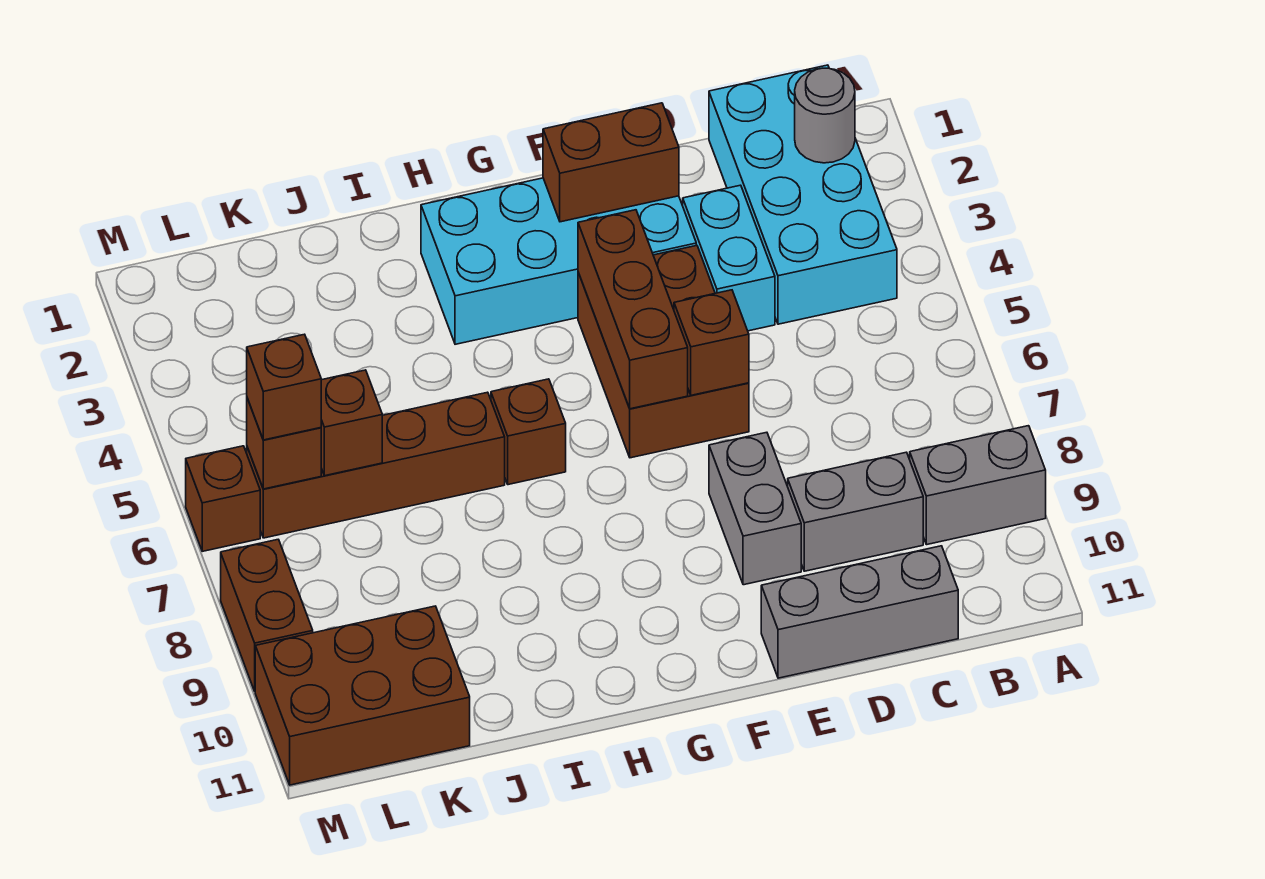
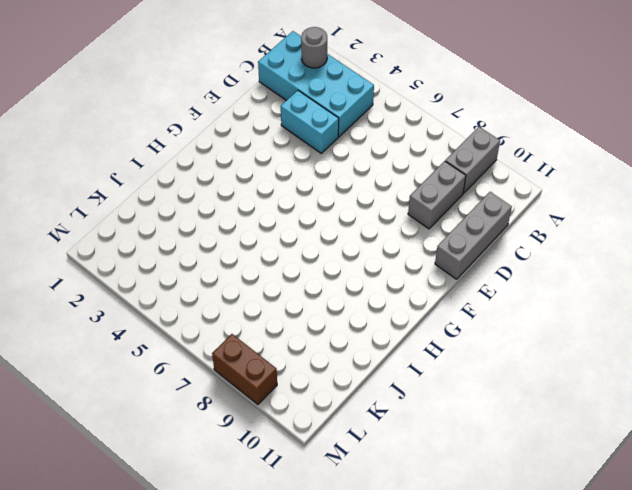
none -> cyan brick E2:H3 level 1
none -> brown brick E4:F6 level 1
none -> grey brick E8:E9 level 1

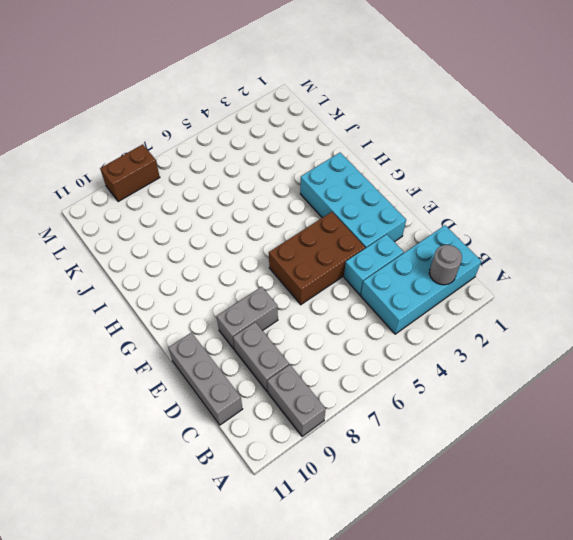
none -> brown brick H6 level 1
none -> brown brick I6:L6 level 1
none -> brown brick K10:M11 level 1

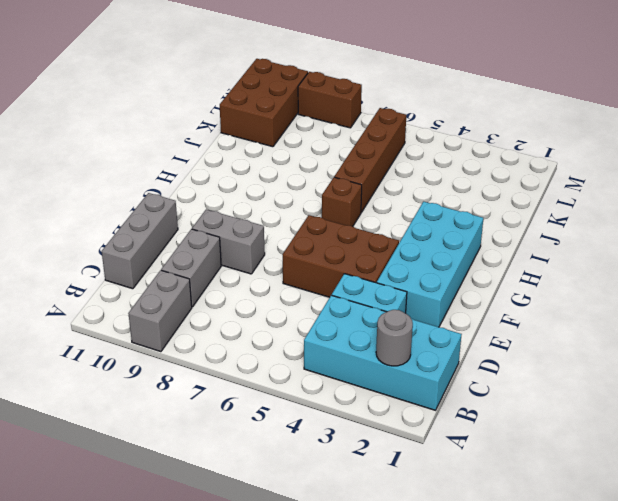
none -> brown brick M6 level 1
none -> brown brick E2:F2 level 2
none -> brown brick E6 level 2

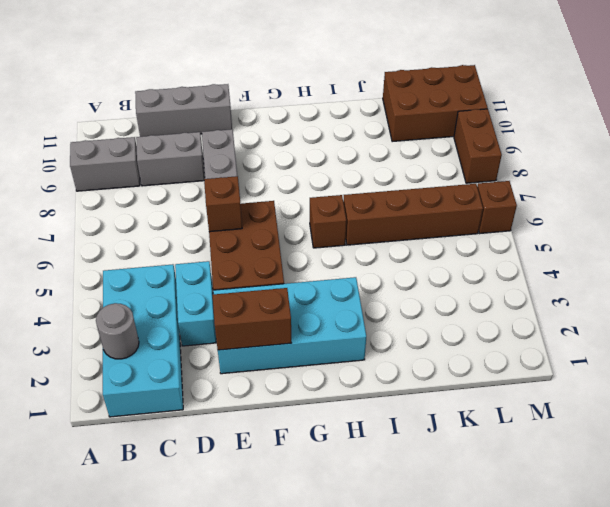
none -> brown brick F4:F6 level 2
none -> brown brick K6 level 2
none -> brown brick L6 level 2

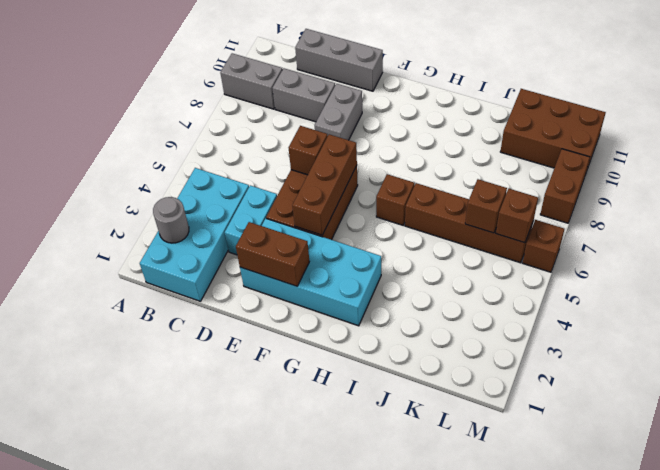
none -> brown brick L6 level 3

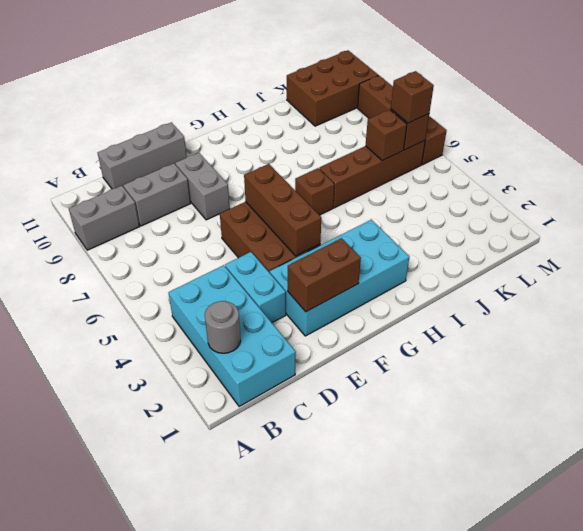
none -> brown brick E6 level 2

